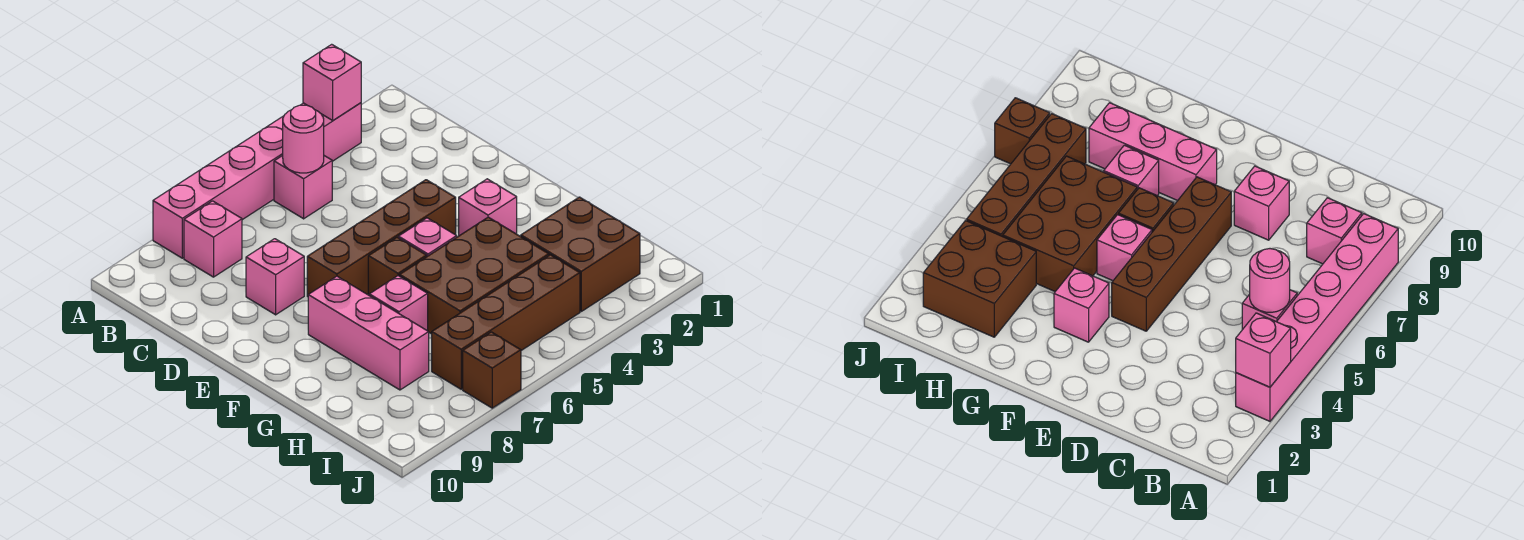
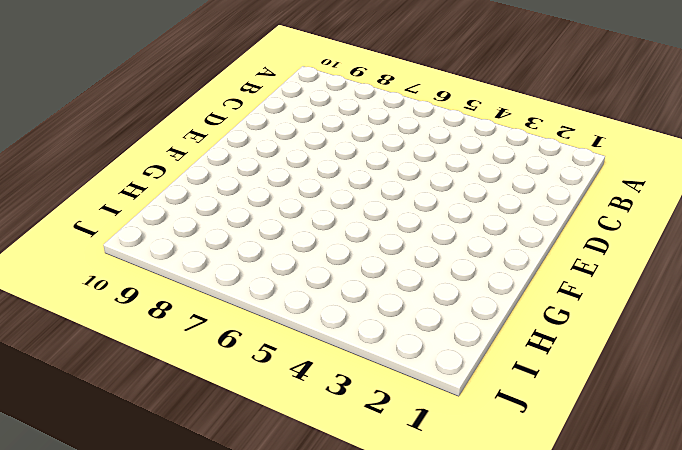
none -> pink brick A3:A8 level 1
none -> pink brick B5 level 1
none -> pink brick B8 level 1

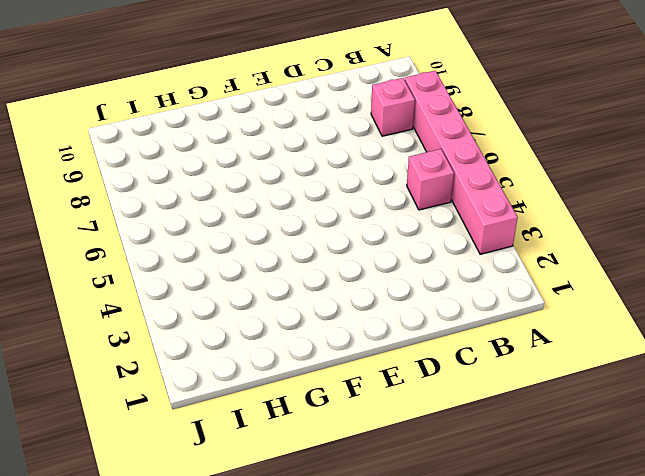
none -> pink brick D8 level 1
none -> brown brick E4:E7 level 1
none -> pink brick F3 level 1

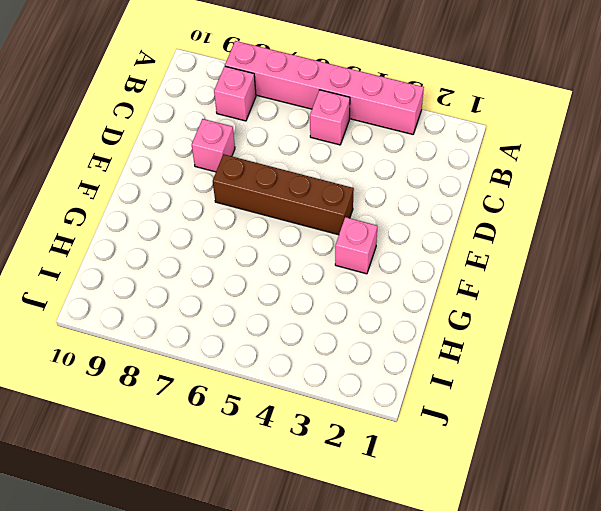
none -> pink brick F5 level 1
none -> brown brick F6 level 1
none -> pink brick F8:H8 level 1

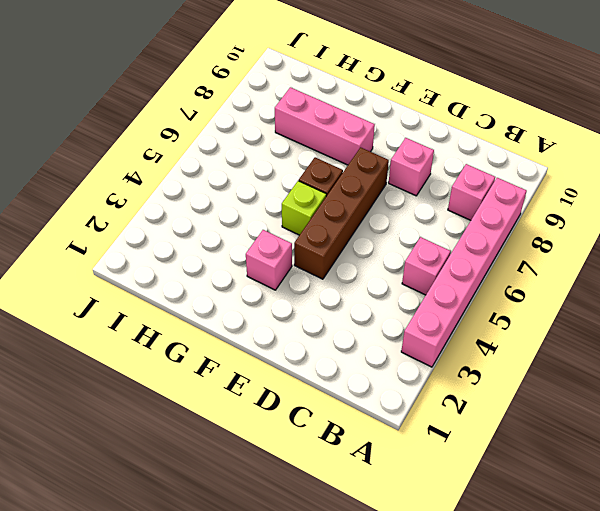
lime brick F5 level 1 -> pink brick F5 level 1
none -> brown brick G4:H6 level 1
none -> pink brick G7 level 1
none -> brown brick H2:I3 level 1

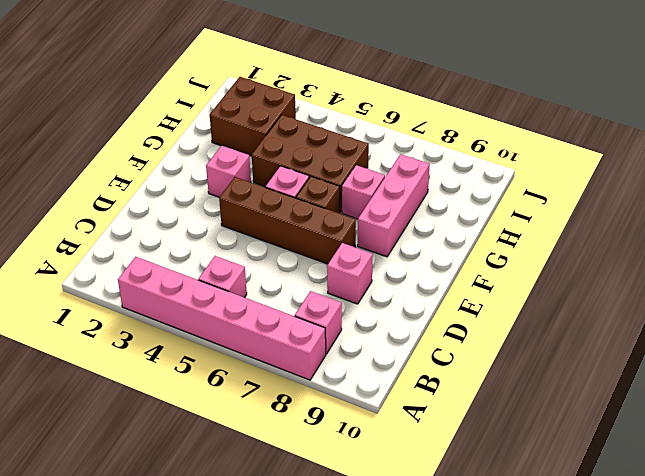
none -> brown brick I4:I7 level 1
none -> brown brick J7 level 1
none -> pink brick A3 level 2

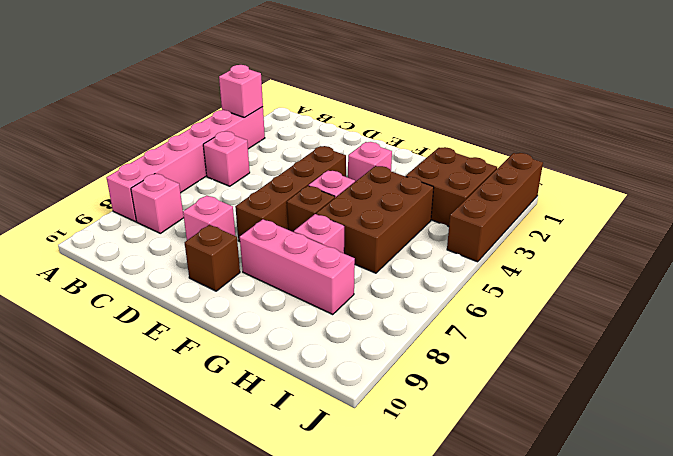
brown brick E9 level 1 -> brown brick J7 level 1
brown brick J1:J4 level 1 -> brown brick I4:I7 level 1
none -> pink round brick B5 level 2

